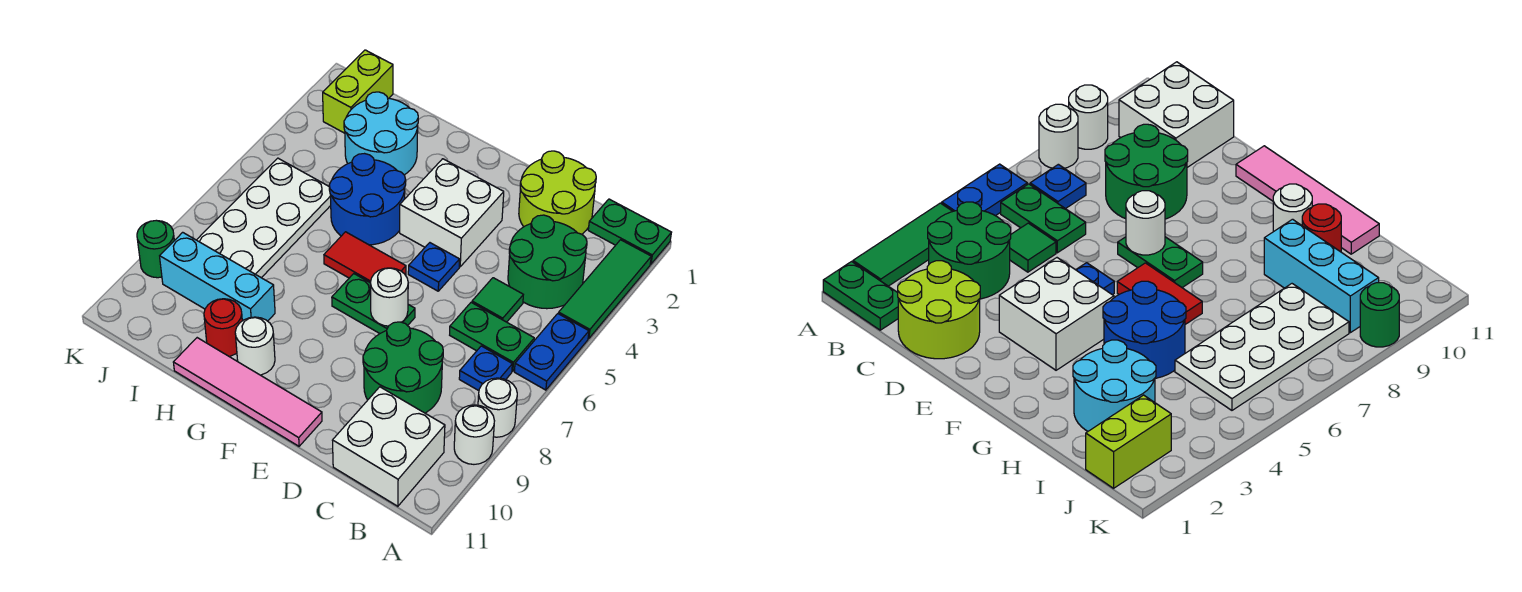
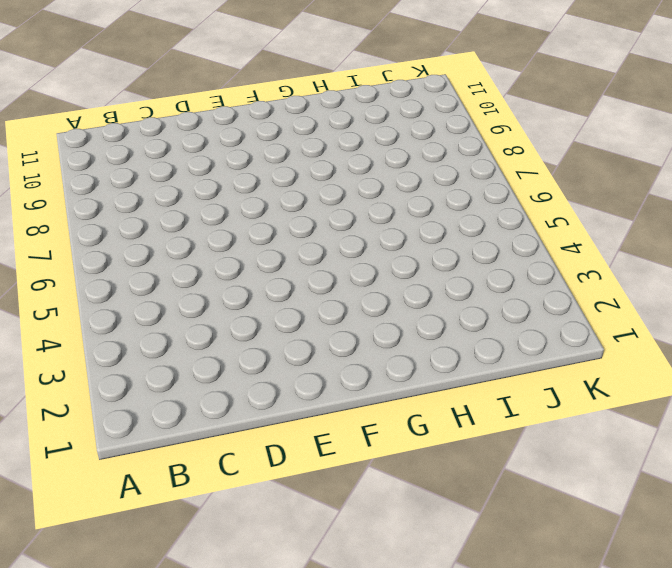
none -> green plate A1:B1 level 1
none -> green tile A2:A4 level 1
none -> blue plate A5:A6 level 1

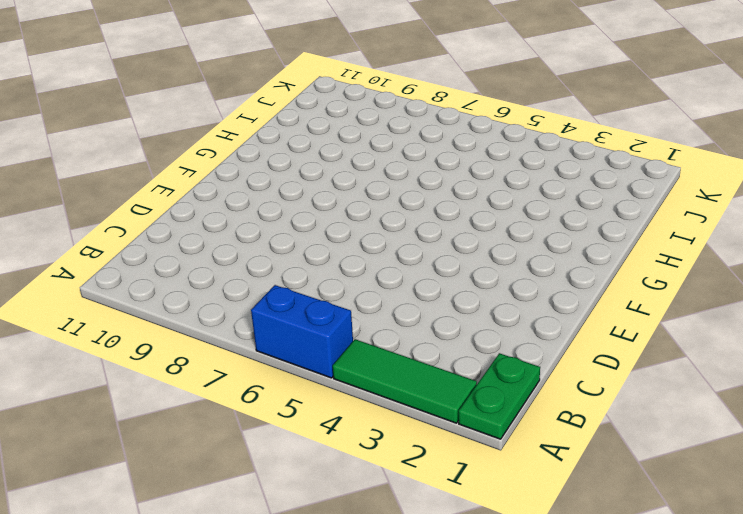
blue brick A5:A6 level 1 -> blue plate A5:A6 level 1
none -> white round brick A8 level 1
none -> white round brick A9 level 1
none -> green round brick B3:C4 level 1

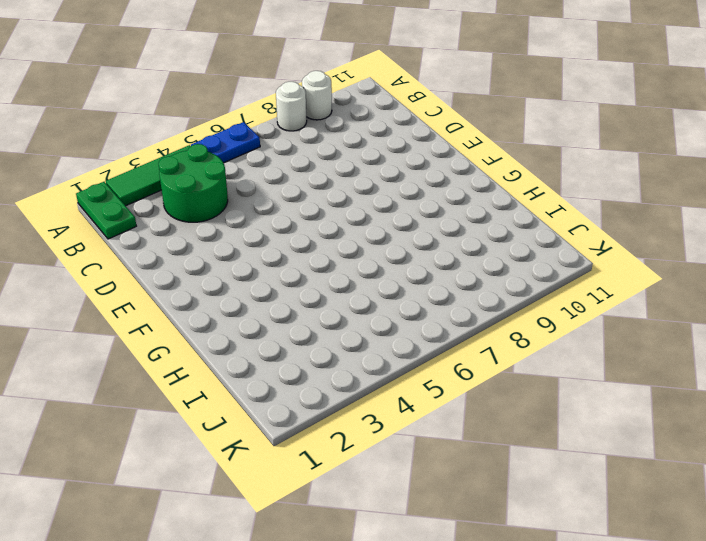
none -> green plate B6:C6 level 1
none -> blue plate B7 level 1
none -> white brick B10:C11 level 1

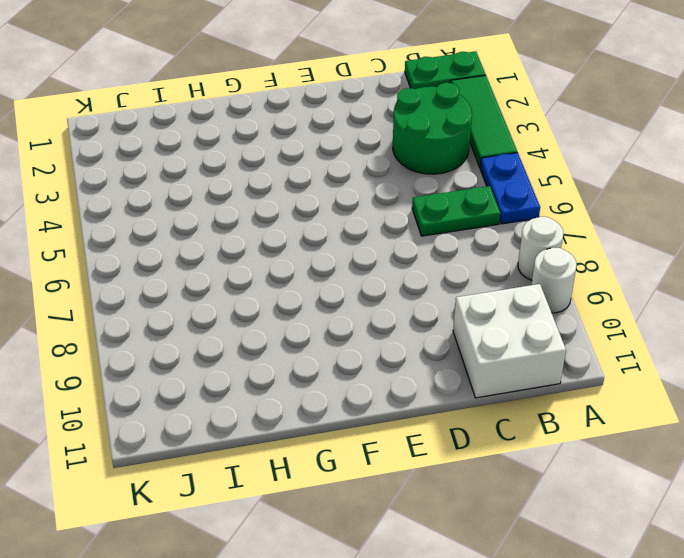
none -> blue plate B7 level 1
none -> lime round brick C1:D2 level 1
none -> green tile C5 level 1

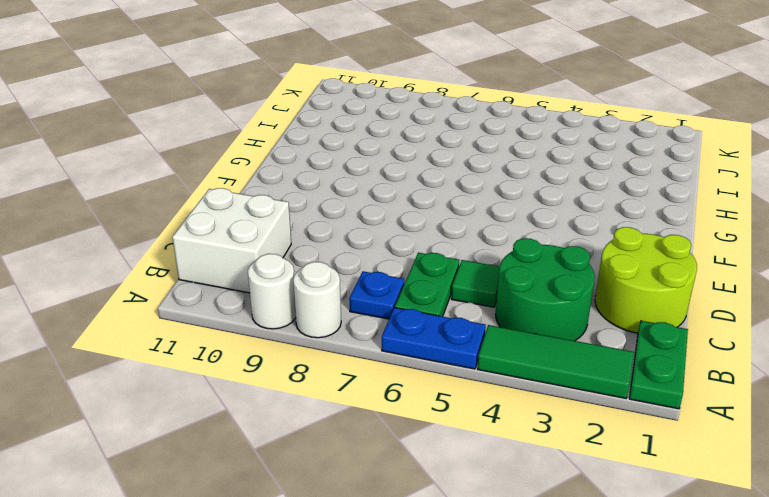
none -> green round brick C8:D9 level 1
none -> white brick E3:F4 level 1
none -> blue plate E5 level 1

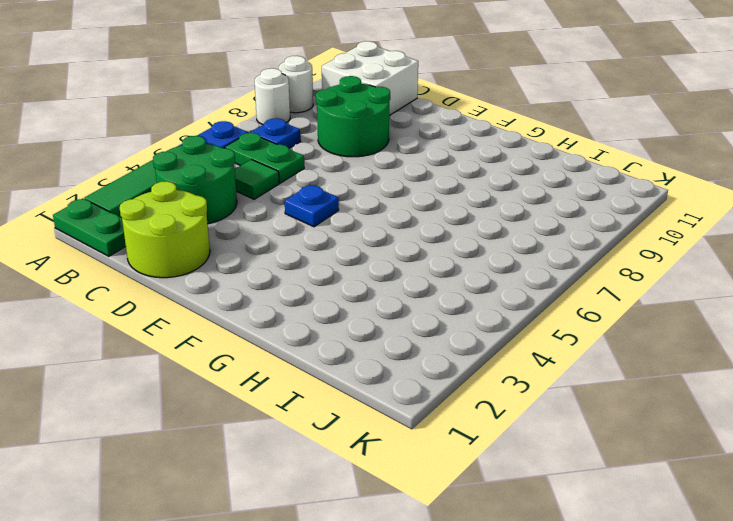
none -> white brick E3:F4 level 1
none -> green plate E7:F7 level 1
none -> pink tile E11:H11 level 1

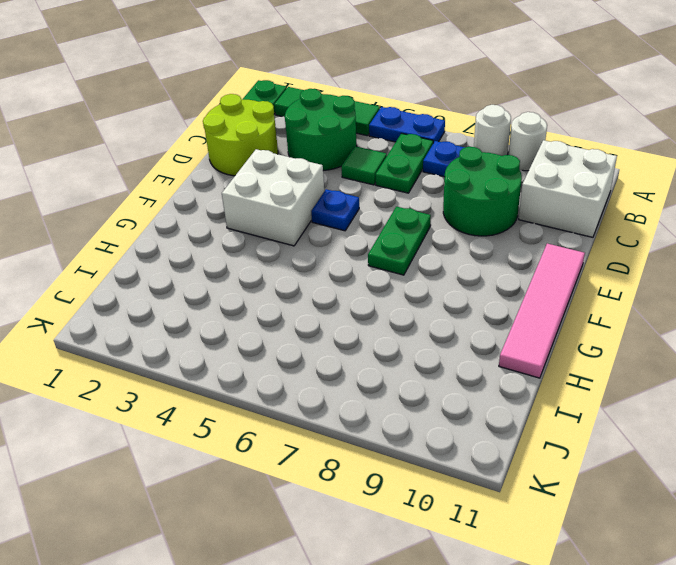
none -> red tile F6:G6 level 1
none -> blue round brick G4:H5 level 1
none -> white round brick G10 level 1

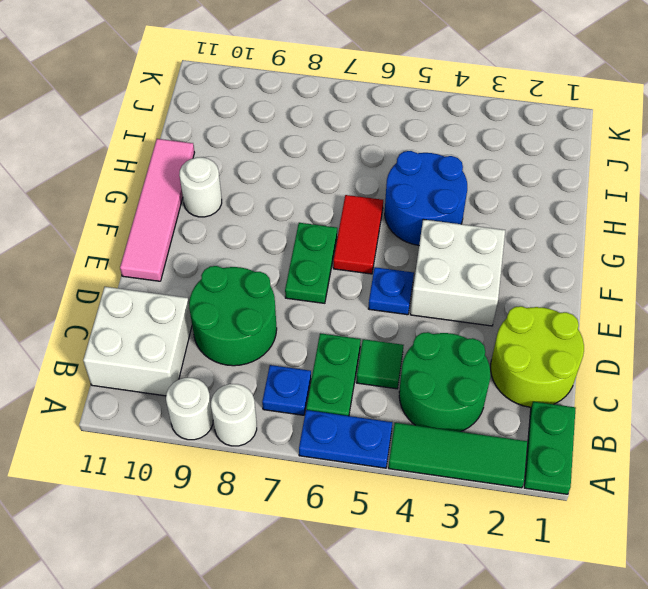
none -> cyan round brick H2:I3 level 1
none -> cyan brick H9:J9 level 1
none -> red round brick H10 level 1

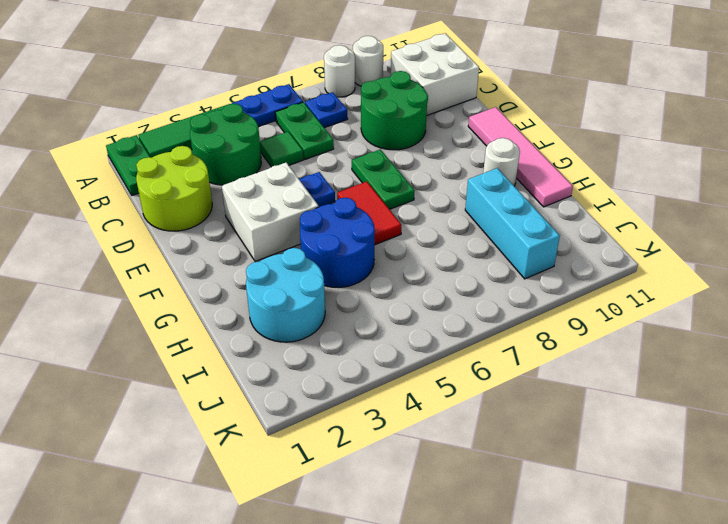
none -> red round brick H10 level 1
none -> white plate I5:J8 level 1
none -> lime brick J1:J2 level 1

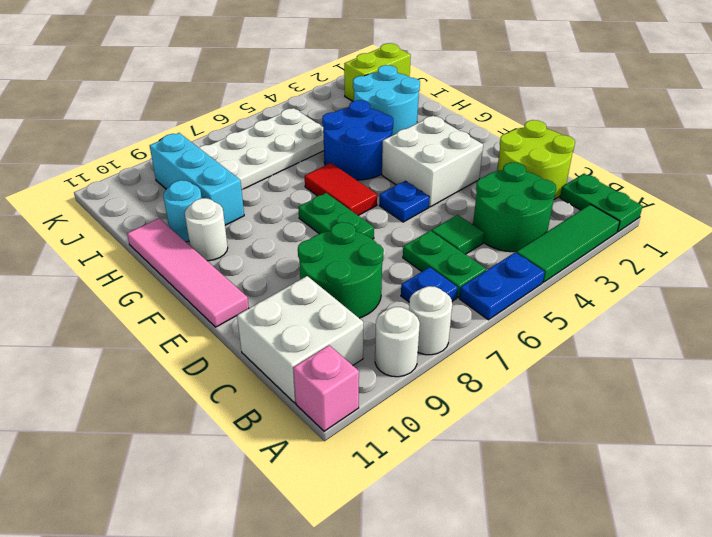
pink brick A11 level 1 -> none
cyan round brick H10 level 1 -> red round brick H10 level 1
none -> green round brick K9 level 1
none -> white round brick E7 level 2

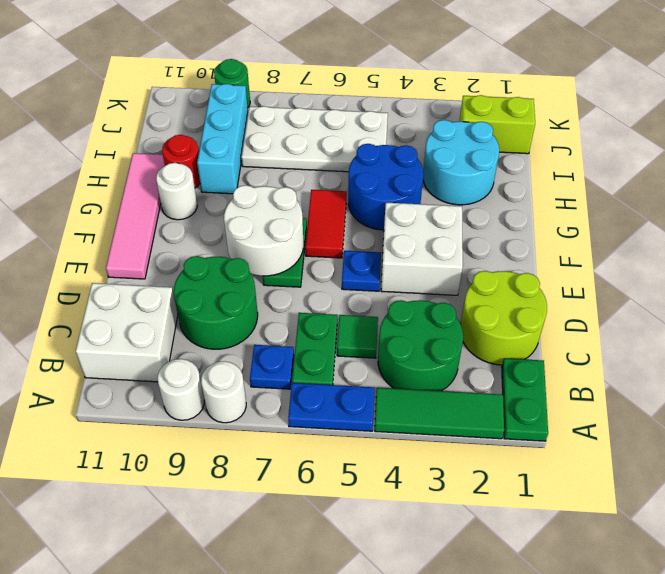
white round brick E7:F8 level 2 -> white round brick E7 level 2

